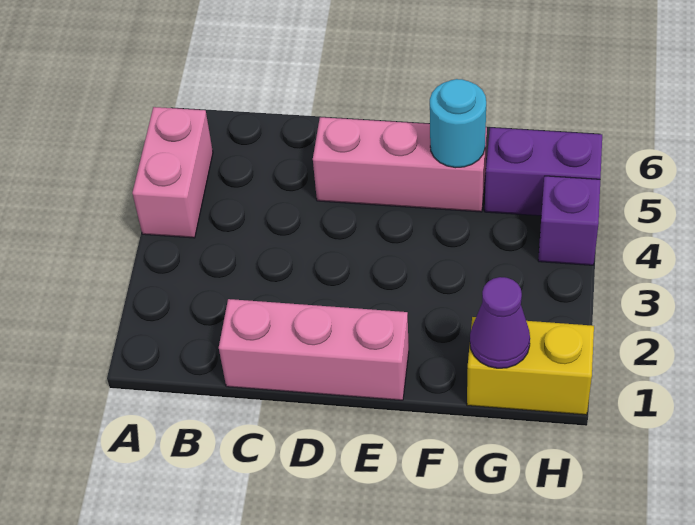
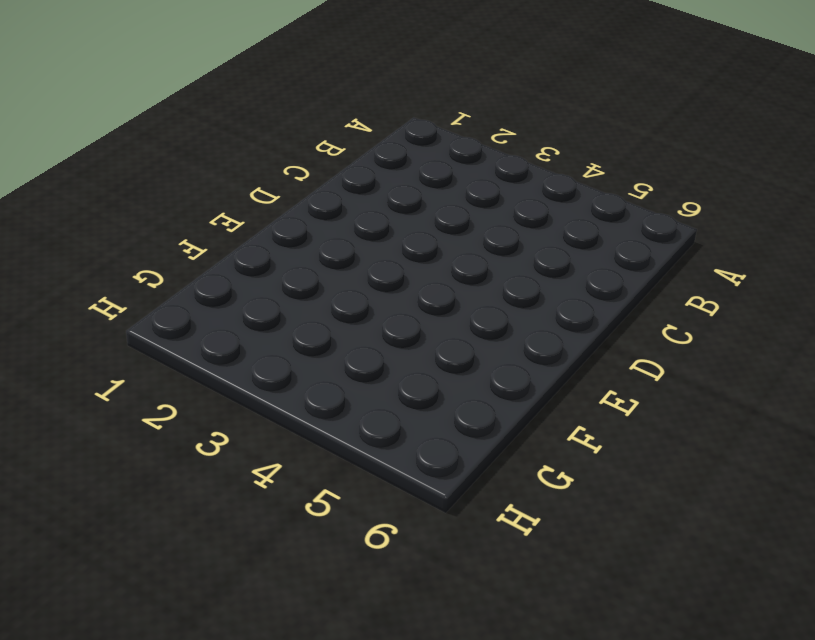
none -> pink brick A4:A5 level 1
none -> pink brick C1:E1 level 1

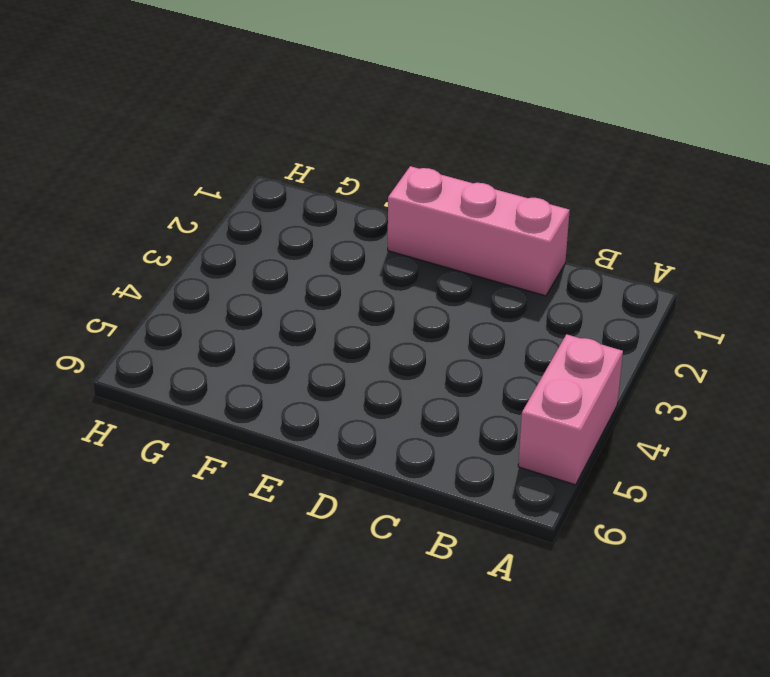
none -> pink brick D5:F5 level 1
none -> yellow brick G1:H1 level 1

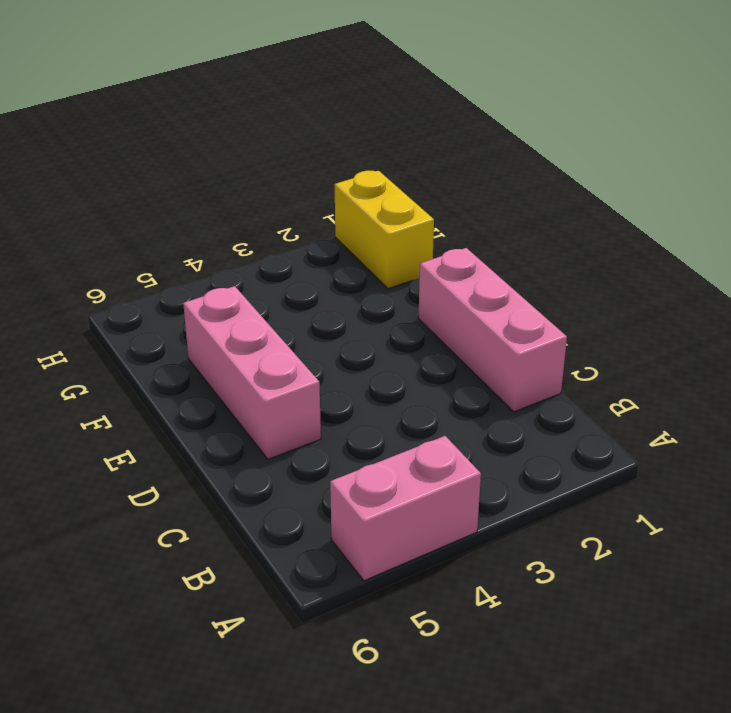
none -> purple brick G5:H5 level 1
none -> purple brick H4 level 1

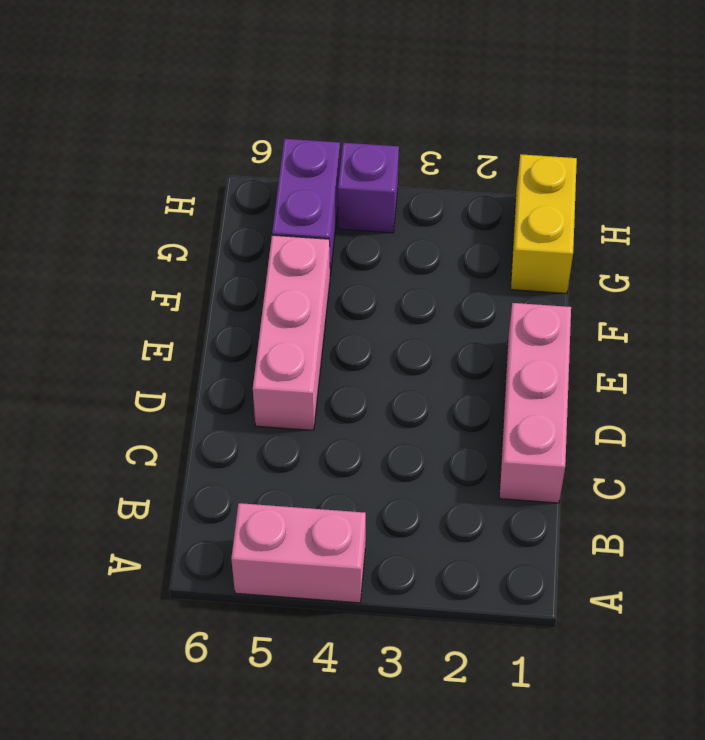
none -> cyan round brick F5 level 2
none -> purple cone G1 level 2

